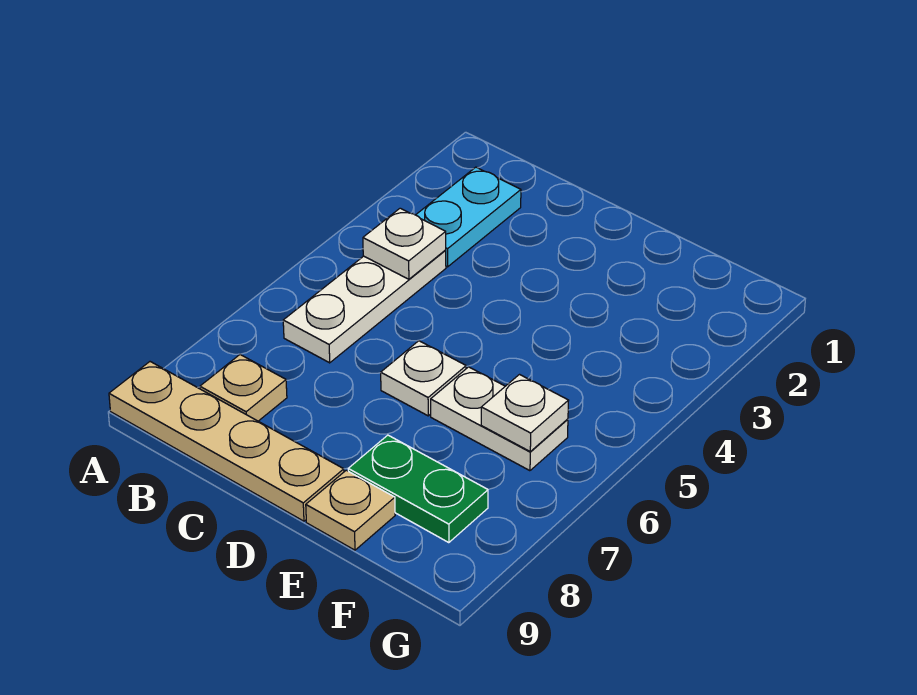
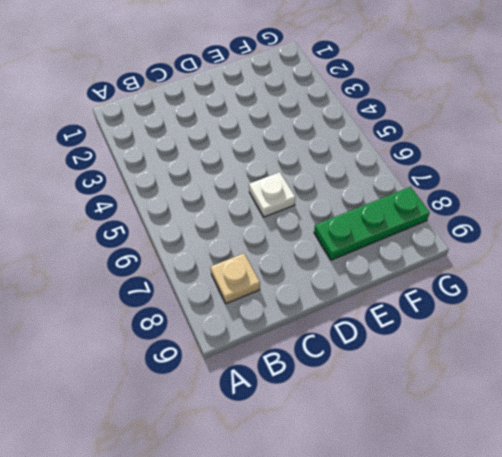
green plate E8:G8 level 1 -> green plate E8:F8 level 1
none -> tan plate A9:D9 level 1
none -> cyan plate B2:B3 level 1

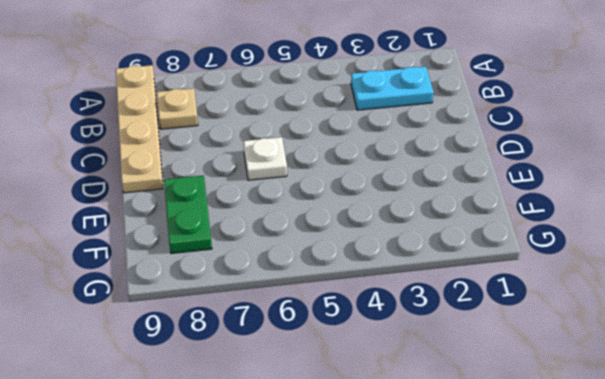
none -> white plate B4:B6 level 1
none -> white plate E6:F6 level 1

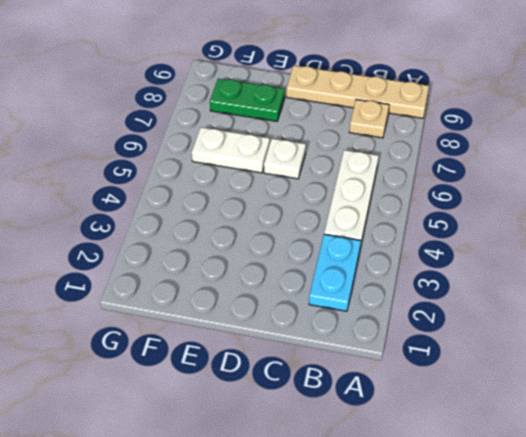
none -> tan plate E9 level 1
none -> white plate B4 level 2

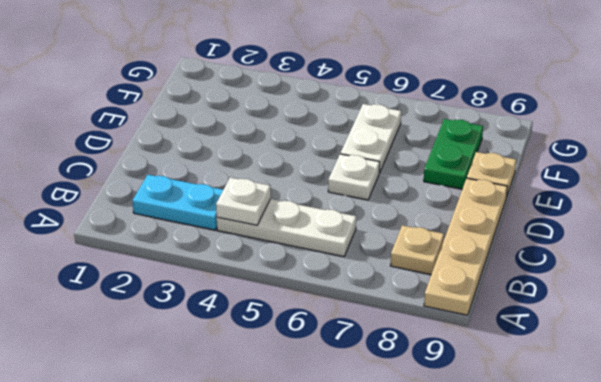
none -> white plate F6 level 2

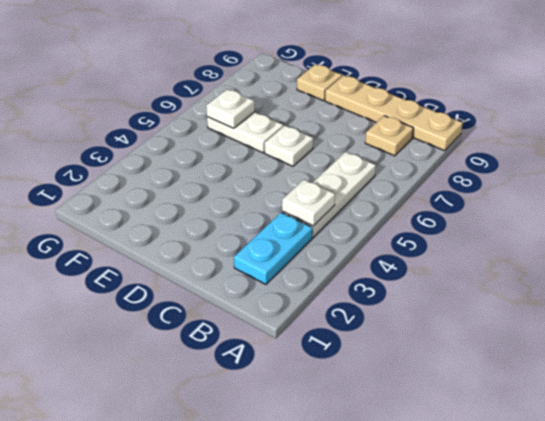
none -> green plate E8:F8 level 1

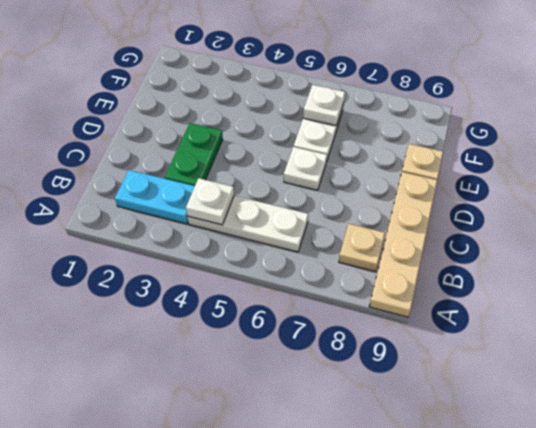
green plate C3:D3 level 1 -> green plate E8:F8 level 1

